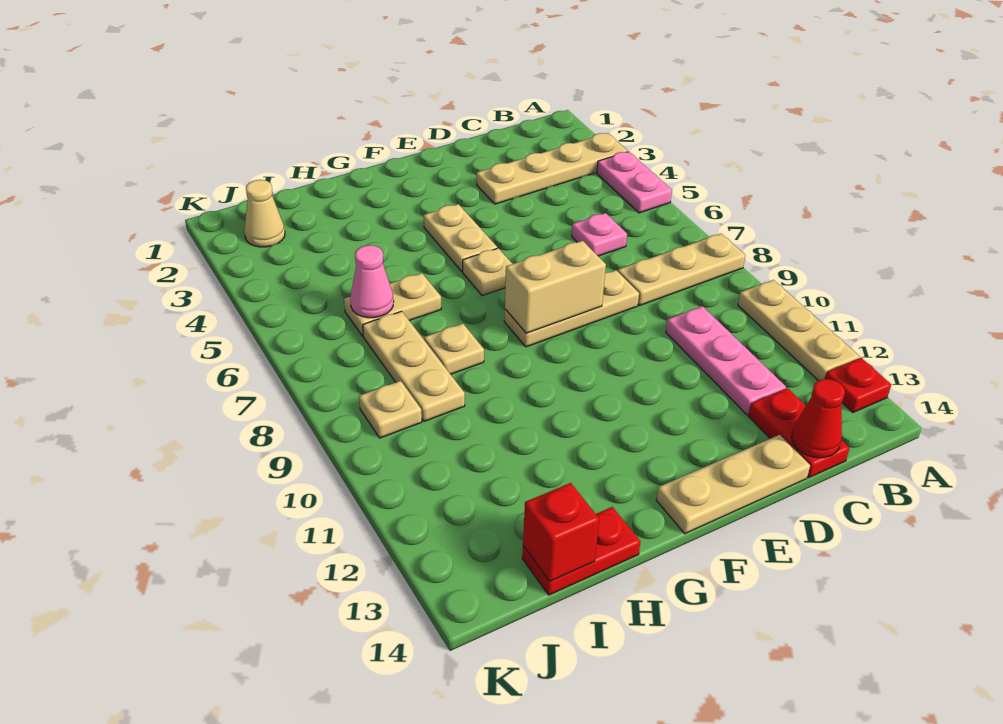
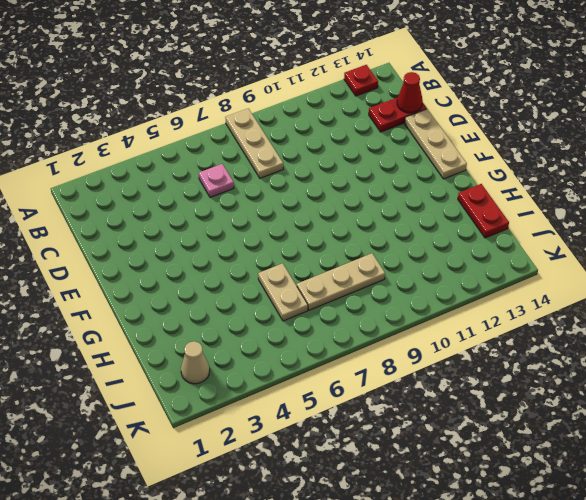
none -> tan plate A3:D3 level 1
none -> pink plate A4:A5 level 1
none -> tan plate A10:A12 level 1

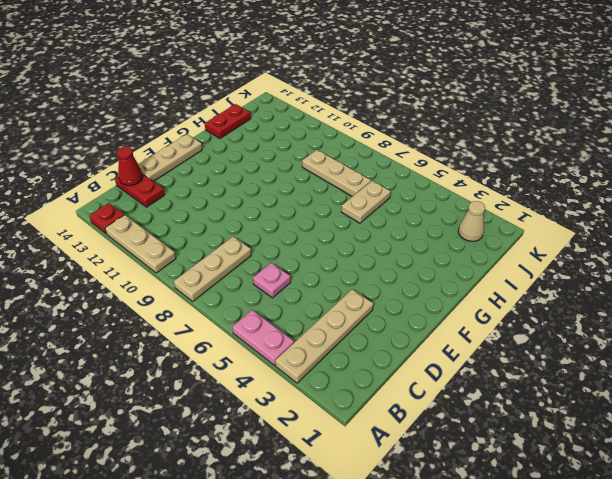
none -> pink plate C10:C12 level 1
none -> tan plate D8:F8 level 1
none -> tan plate F4:F5 level 1

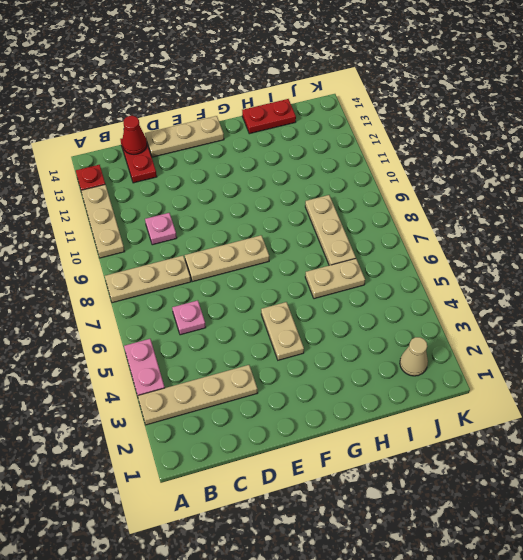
pink plate C10 level 1 -> pink plate C10:C12 level 1
none -> tan plate F6 level 1
none -> tan plate H8 level 1
none -> tan plate J9 level 1

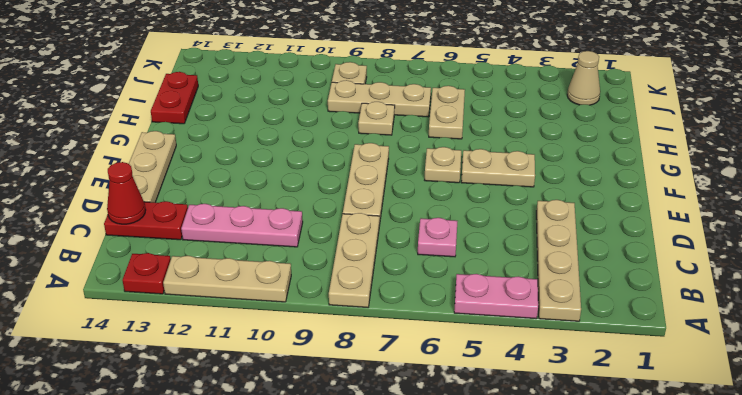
none -> tan brick E8:F8 level 2
none -> pink cone I6 level 2
none -> red brick I14 level 2

